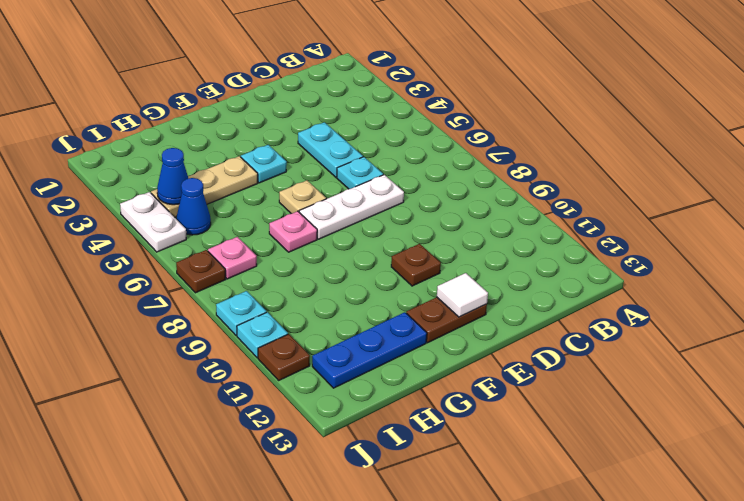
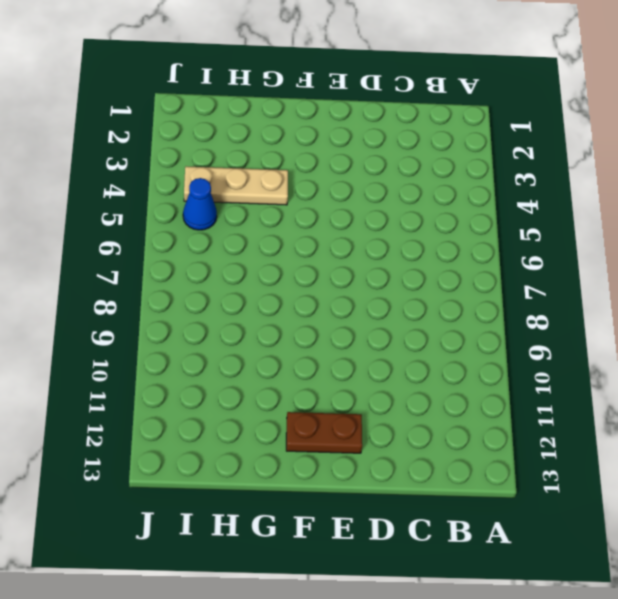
none -> cyan plate D4:D5 level 1
none -> cyan plate D6 level 1
none -> white plate D7:F7 level 1

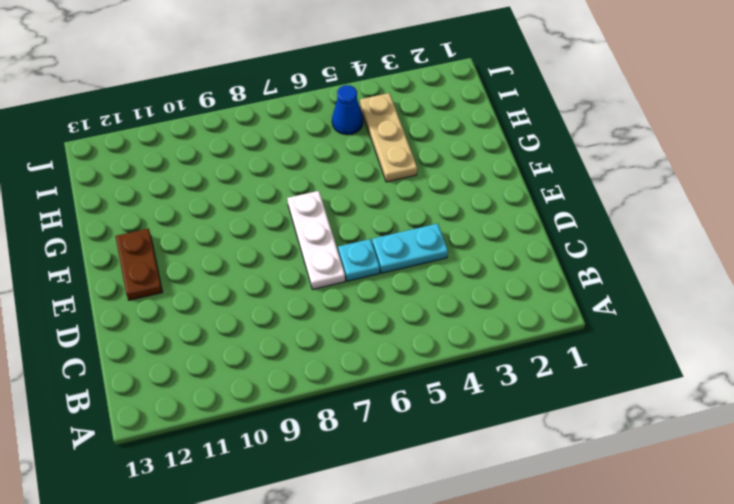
none -> brown plate E10 level 1
none -> cyan plate F4 level 1
none -> tan plate F6 level 1

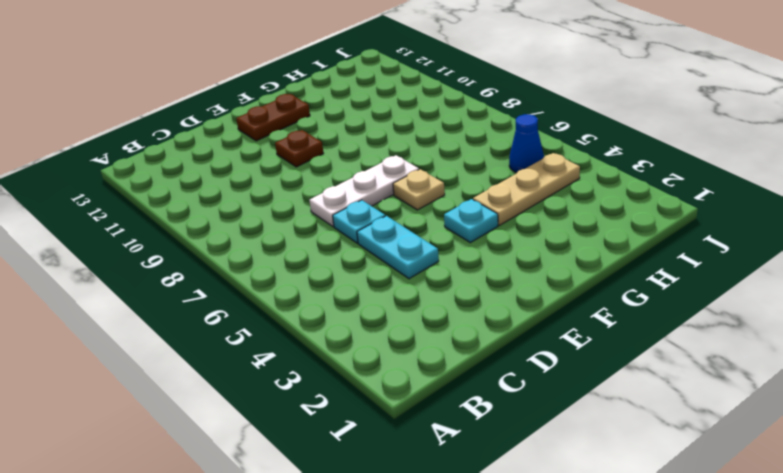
none -> pink plate G7 level 1
none -> blue plate G12:I12 level 1
none -> pink plate I7 level 1

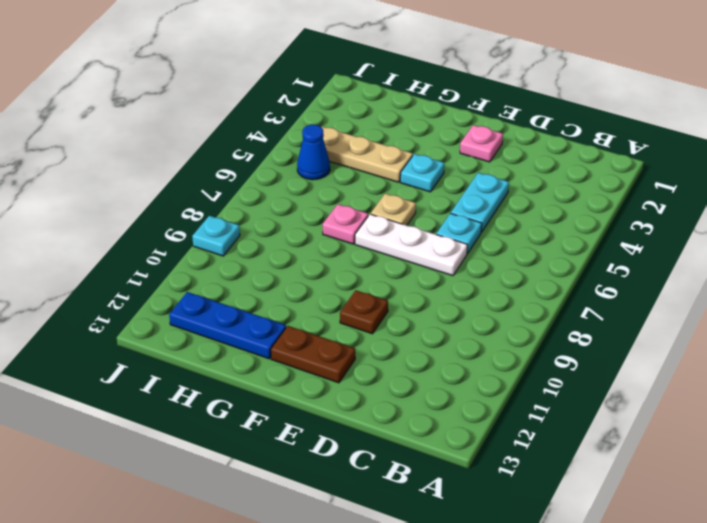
pink plate E2 level 1 -> pink plate I7 level 1
none -> white plate J4:J5 level 1
none -> brown plate J7 level 1
none -> cyan plate J10 level 1

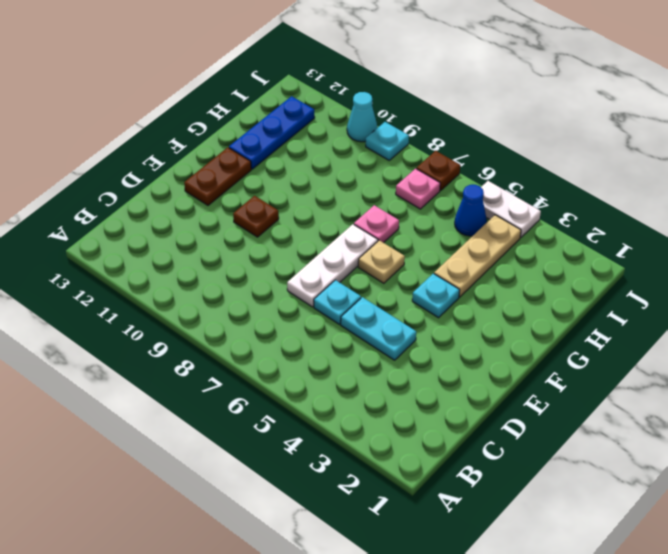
cyan cone J10 level 1 -> cyan plate J10 level 1
none -> brown plate J11 level 1
none -> white tile E12 level 2
none -> blue cone I4 level 2

